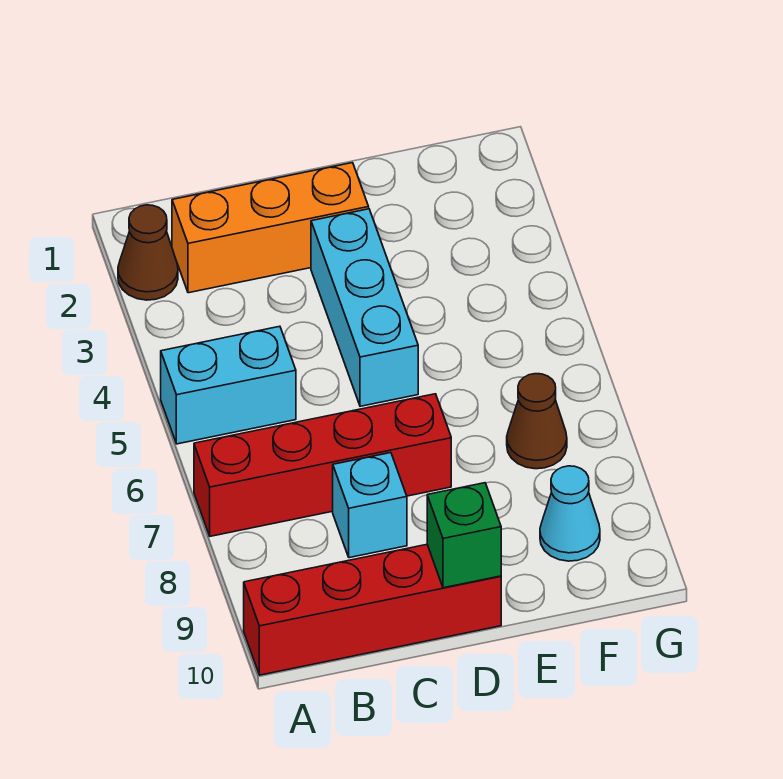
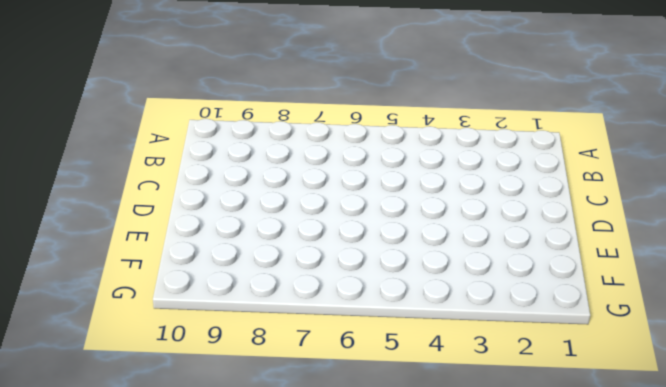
none -> brown cone A2 level 1
none -> cyan brick A5:B5 level 1

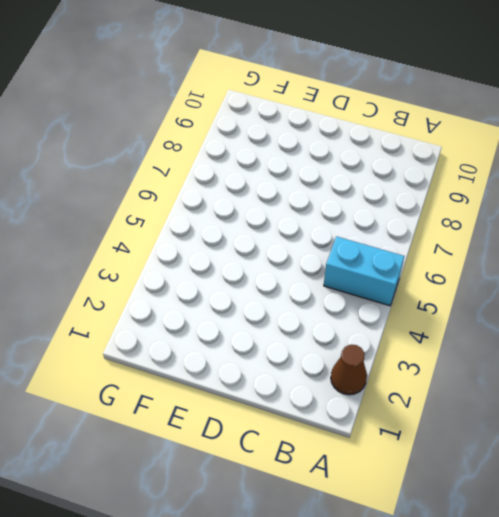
none -> red brick A7:D7 level 1
none -> red brick A10:D10 level 1

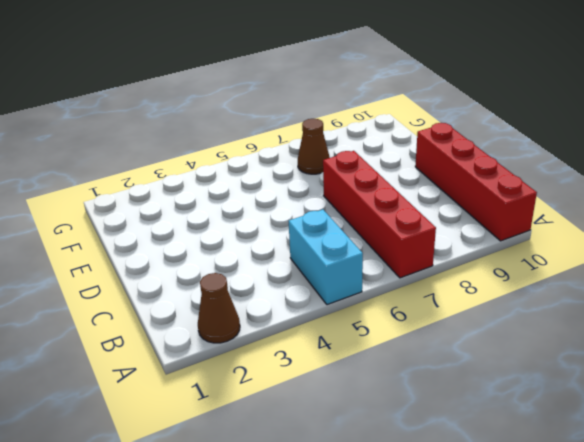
none -> orange brick B2:D2 level 1
none -> cyan brick C8 level 1

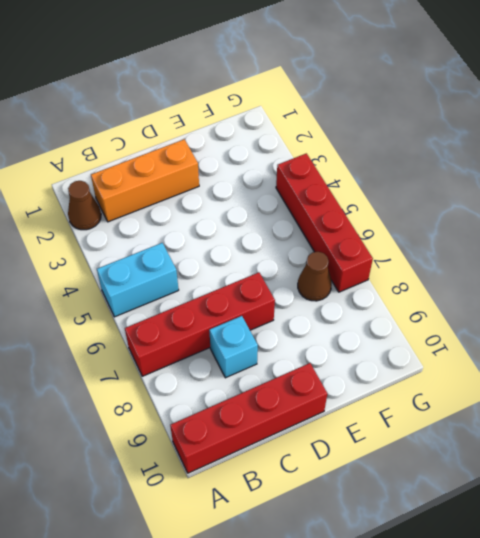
red brick G4:G7 level 1 -> none
none -> cyan brick D3:D5 level 1
none -> cyan cone F9 level 1

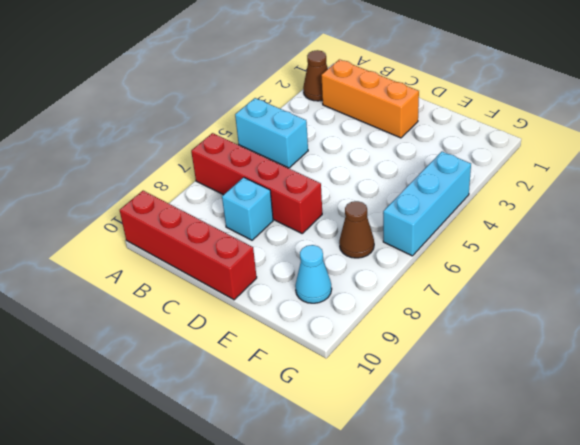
cyan brick G4:G6 level 1 -> cyan brick D3:D5 level 1
none -> green brick D10 level 2

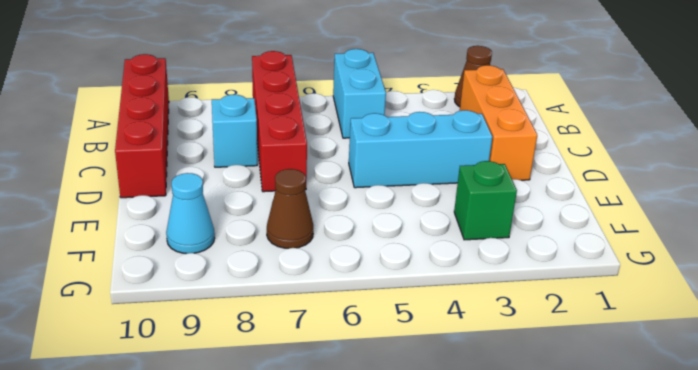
green brick F3 level 1 -> green brick D10 level 2

